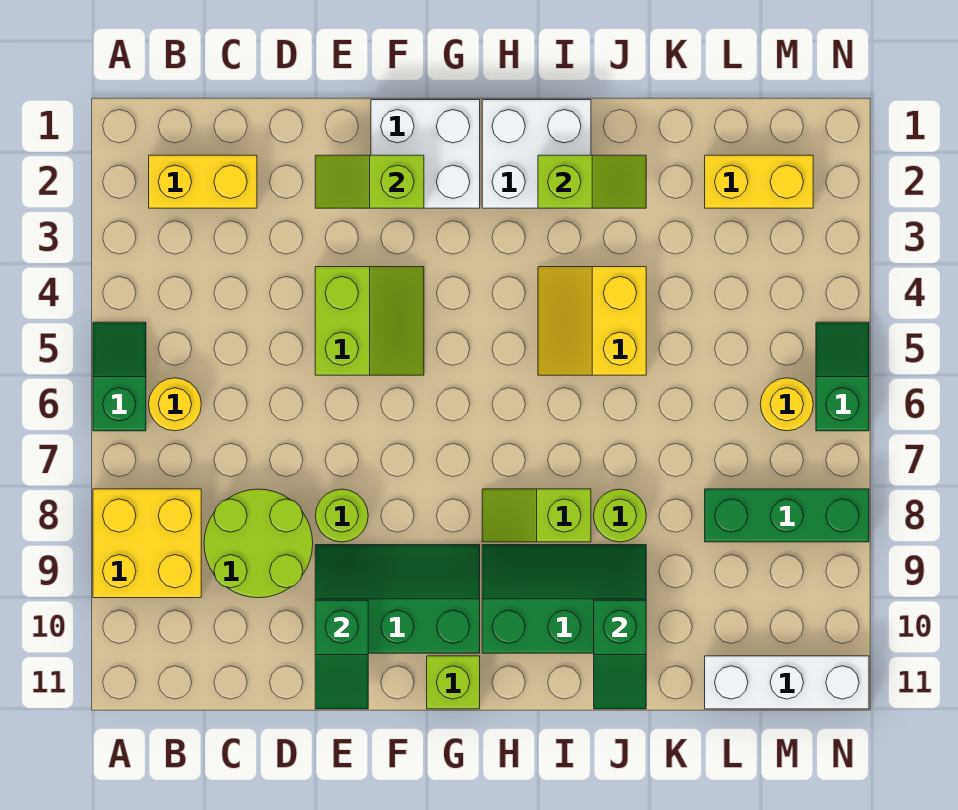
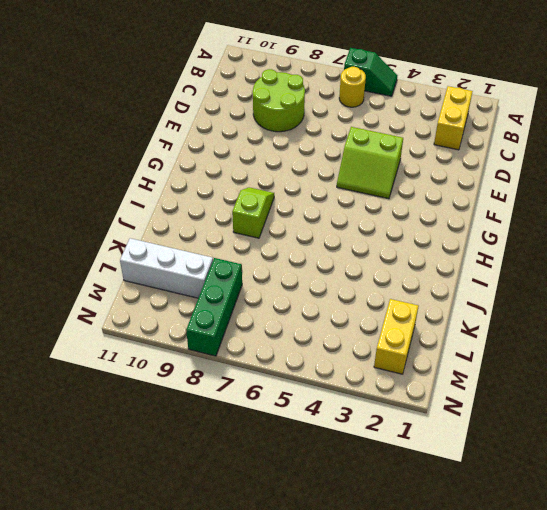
white brick L9:L11 level 1 -> white brick L11:N11 level 1
none -> yellow brick A8:B9 level 1
none -> lime round brick E8 level 1
none -> green slope E9:G10 level 1 top 10

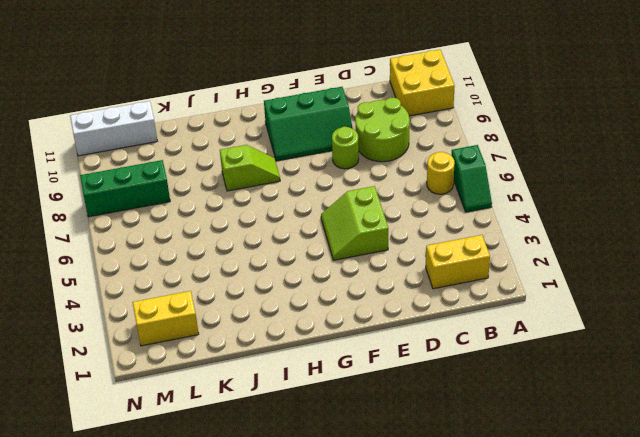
yellow brick A10:B11 level 1 -> yellow brick A8:B9 level 1
none -> white brick F1:G2 level 1
none -> lime brick G11 level 1
none -> white brick H1:I2 level 1

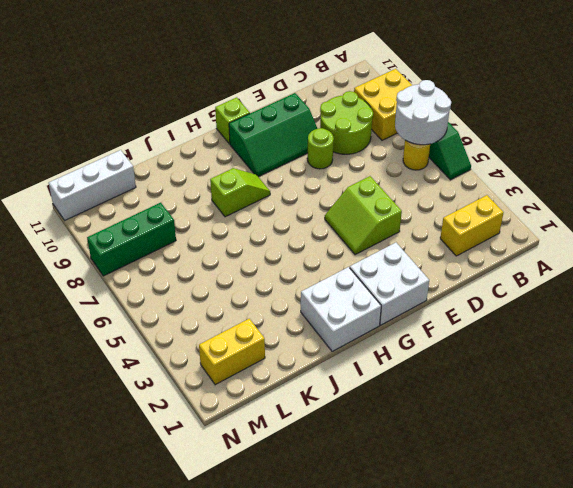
white round brick A6:B7 level 2 -> none
none -> green slope H9:J10 level 1 top 10
none -> yellow slope I4:J5 level 1 top J
none -> lime round brick J8 level 1

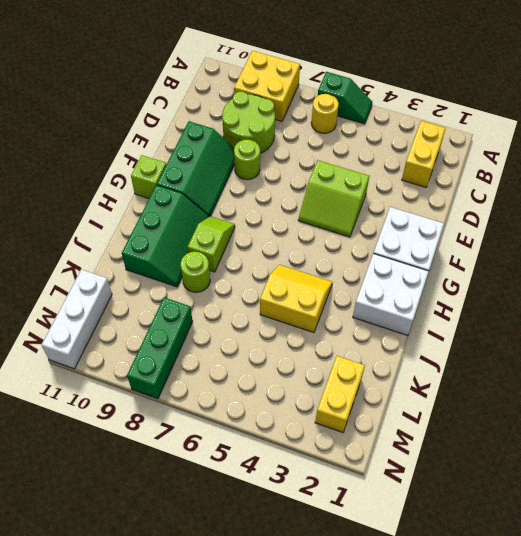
none -> yellow round brick M6 level 1
none -> green slope N5:N6 level 1 top 6
none -> lime slope E2:F2 level 2 top F

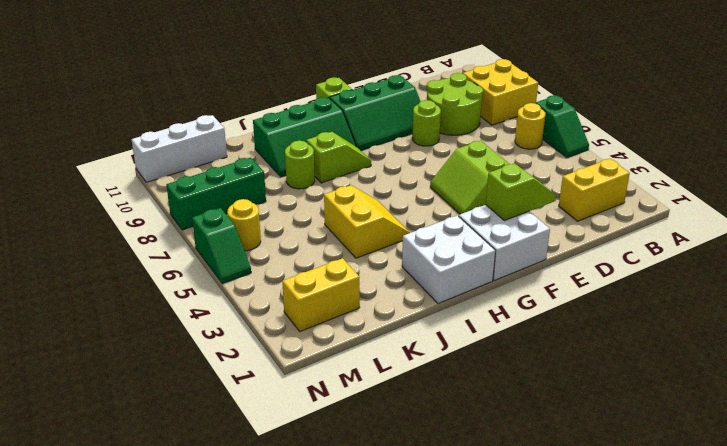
none -> green slope E10:E11 level 2 top 10
none -> lime slope I2:J2 level 2 top I
none -> green slope J10:J11 level 2 top 10

